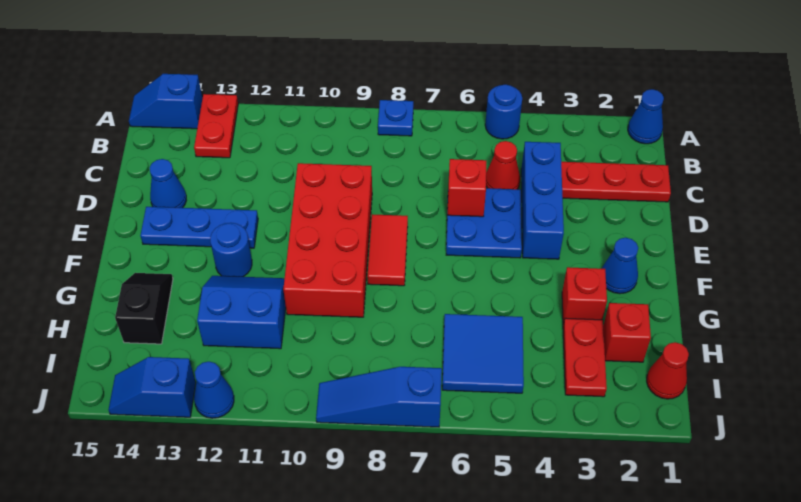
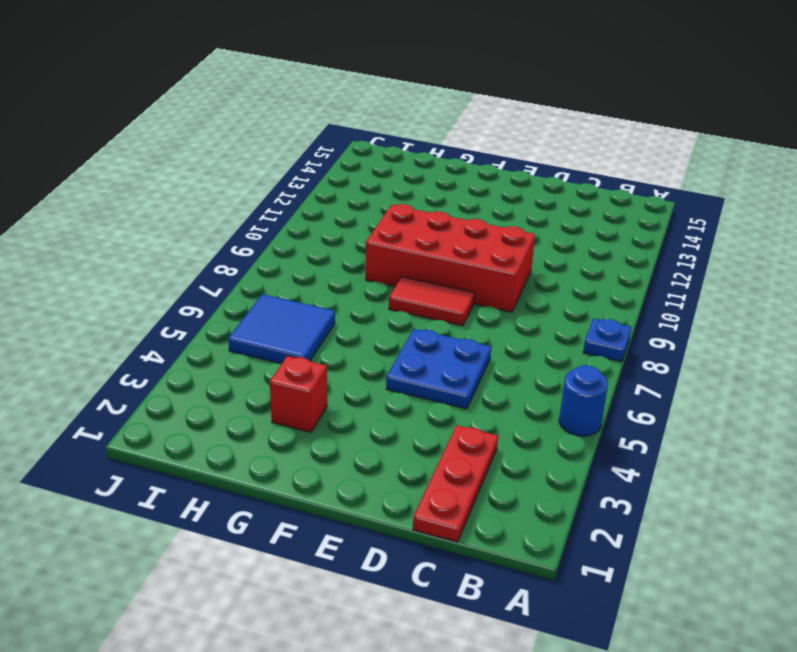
none -> blue cone A1 level 1
none -> red plate A13:B13 level 1
none -> blue slope A14:A15 level 1 top 14

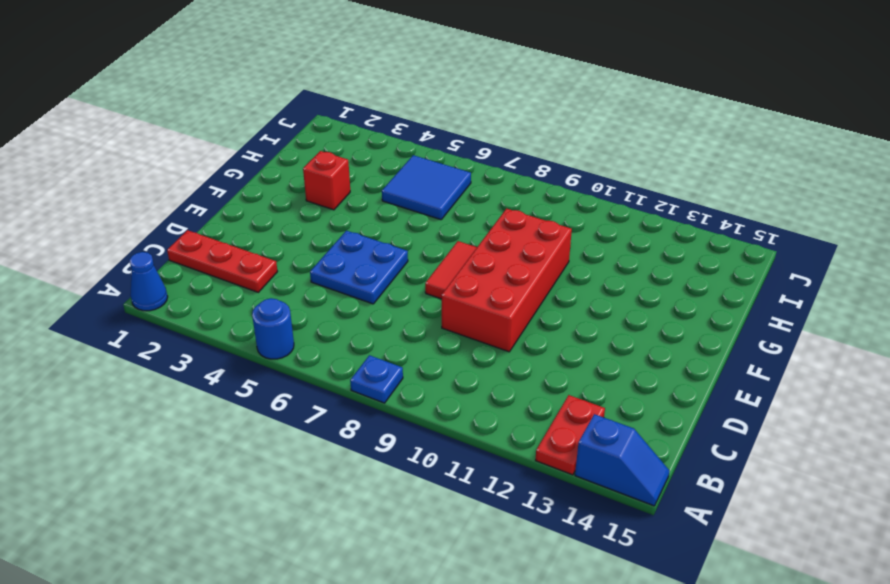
none -> blue brick C4:E4 level 1
none -> red cone C5 level 1
none -> blue cone D14 level 1

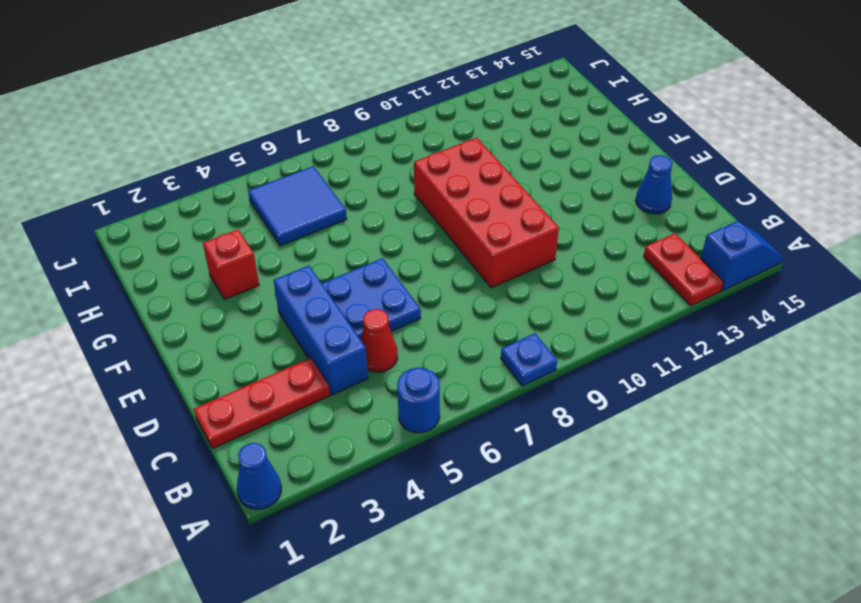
none -> red tile E8:F8 level 1
none -> blue plate E12:E14 level 1
none -> blue cone F2 level 1

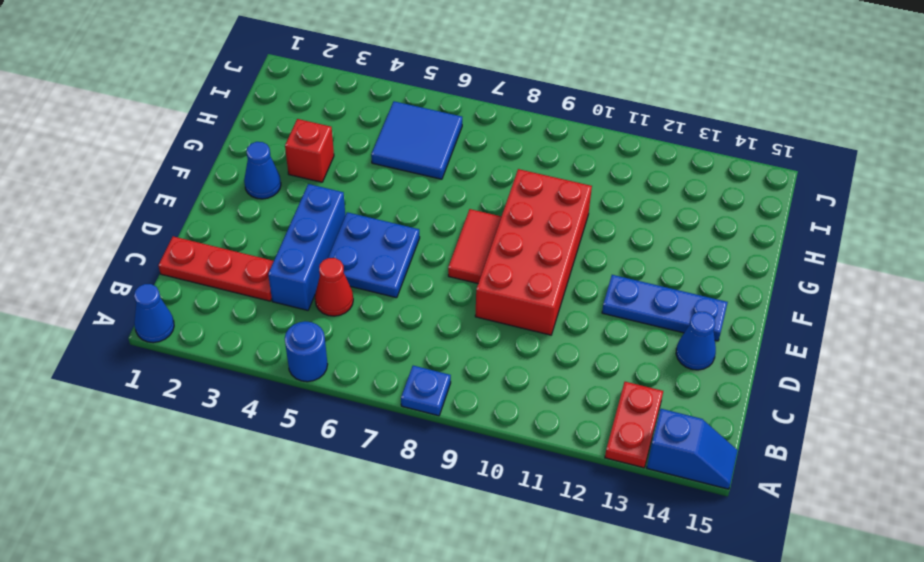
none -> blue round brick F12 level 1
none -> blue slope G11:H12 level 1 top H
none -> black slope G14:H14 level 1 top H

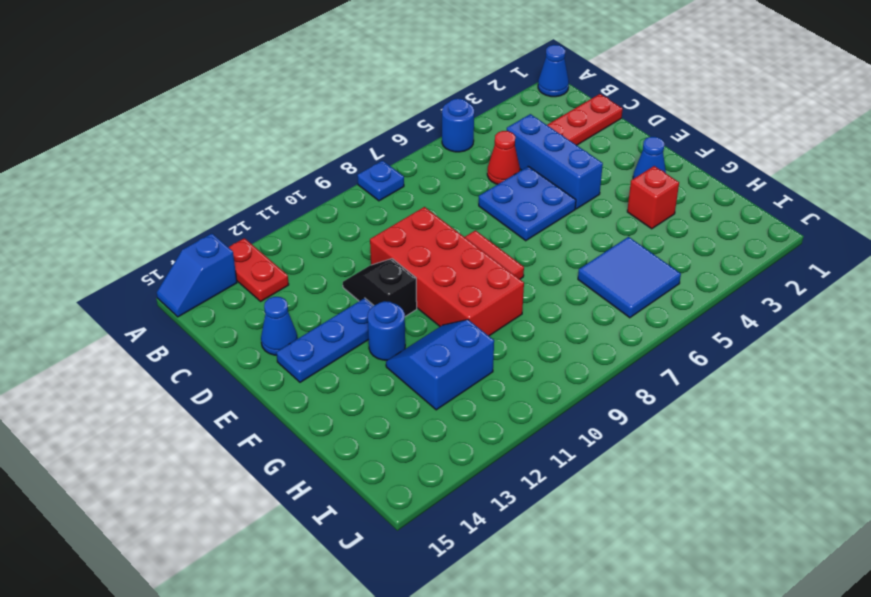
black slope D11:E11 level 1 top E -> black slope G14:H14 level 1 top H
none -> red brick H2 level 1
none -> red plate H3:I3 level 1
none -> red cone I1 level 1

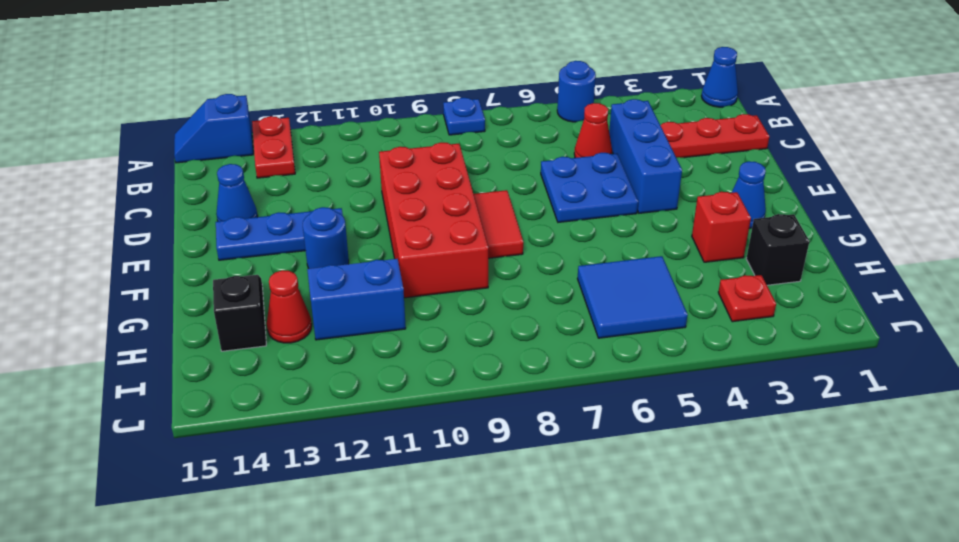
black brick H2 level 1 -> red brick H2 level 1
red cone H13 level 1 -> red cone I1 level 1
red plate I3 level 1 -> red plate H3:I3 level 1
none -> blue slope J7:J9 level 1 top 7
none -> blue cone J12 level 1
none -> blue slope J13:J14 level 1 top 13

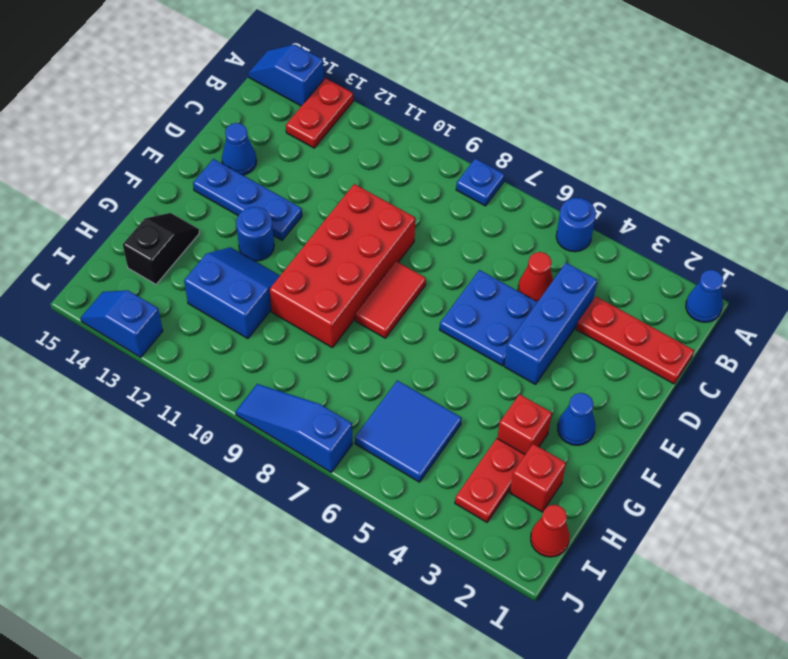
none -> blue cone J12 level 1
none -> red brick D6 level 2

